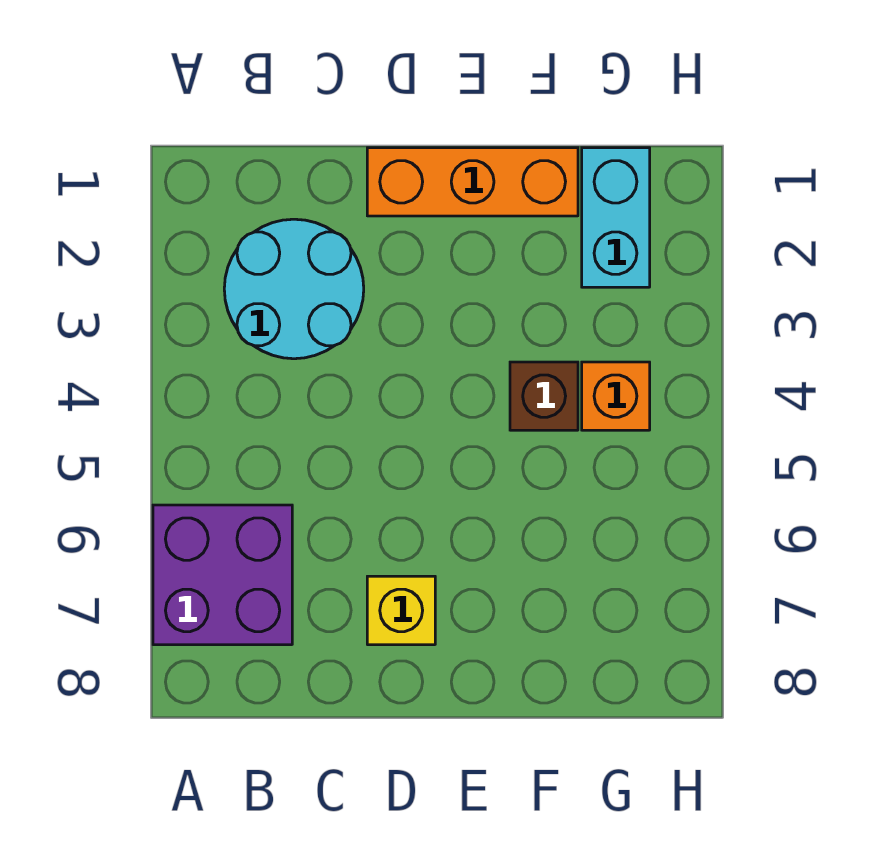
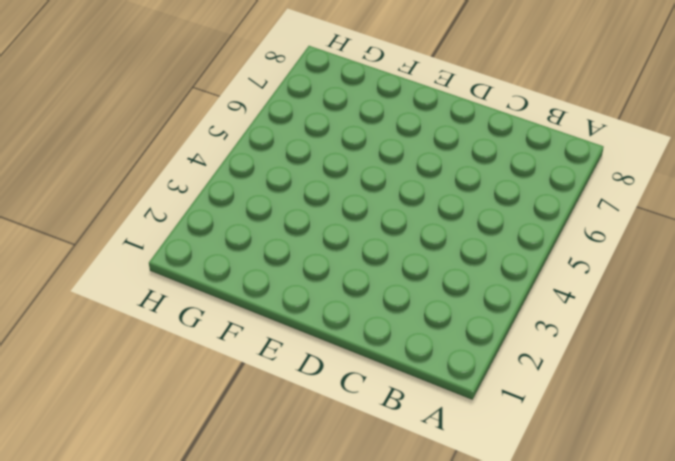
none -> purple brick A6:B7 level 1
none -> cyan round brick B2:C3 level 1

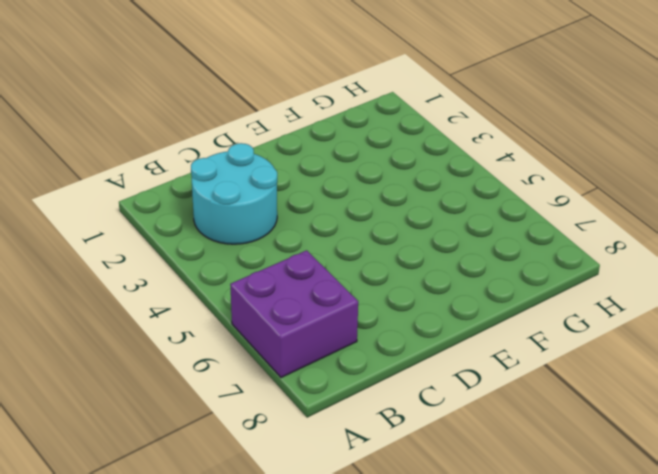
none -> orange brick D1:F1 level 1
none -> yellow brick D7 level 1

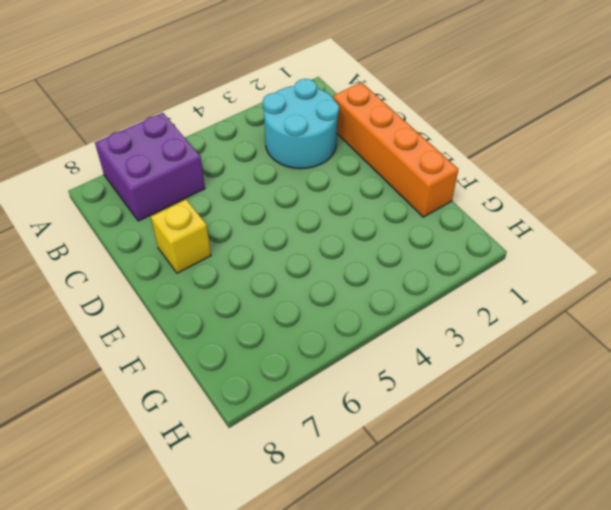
orange brick C1:F1 level 1 -> orange brick D1:F1 level 1
none -> brown brick F4 level 1
none -> cyan brick G1:G2 level 1

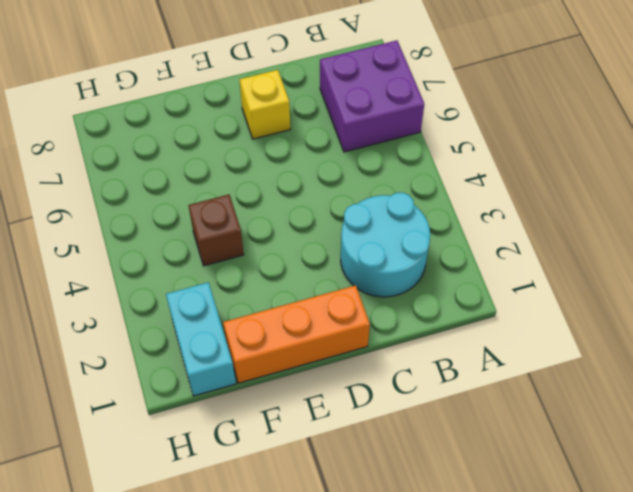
none -> orange brick G4 level 1

